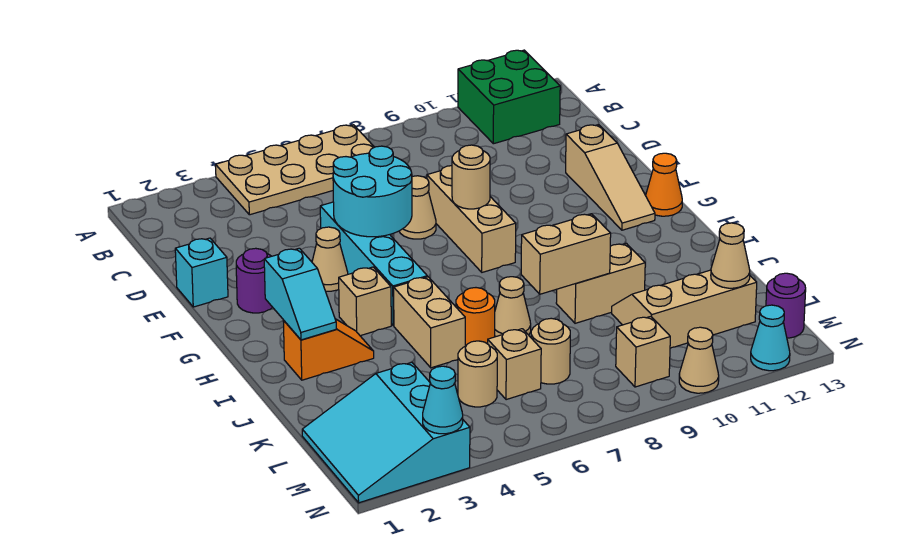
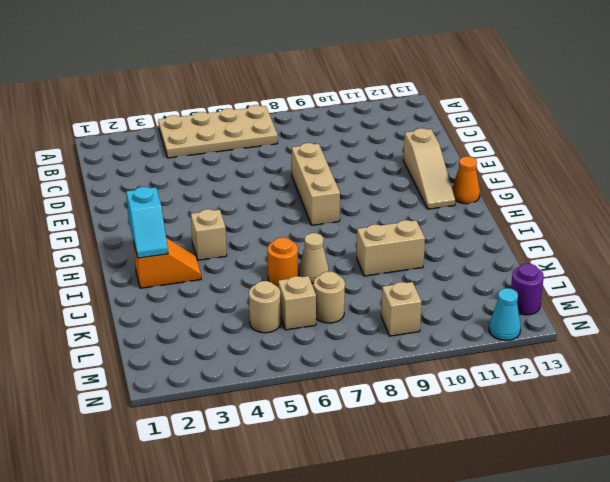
none -> green brick A11:B12 level 1
none -> cyan brick E1 level 1
none -> cyan brick E5:H5 level 1
none -> tan cone E7 level 1

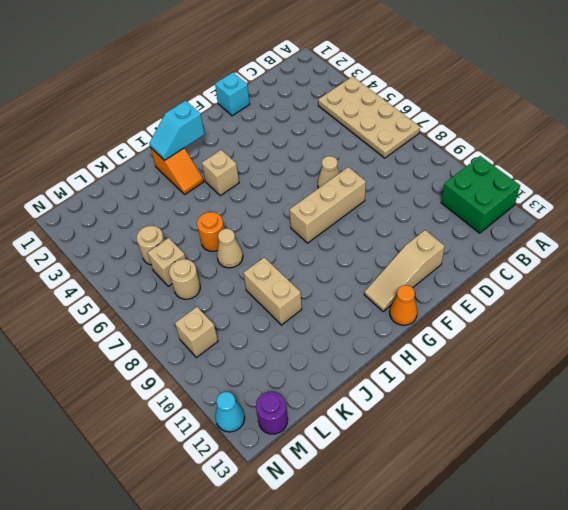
none -> cyan brick E5:H5 level 1
none -> purple round brick F2 level 1
none -> tan cone F4 level 1
none -> tan brick I5:J5 level 1

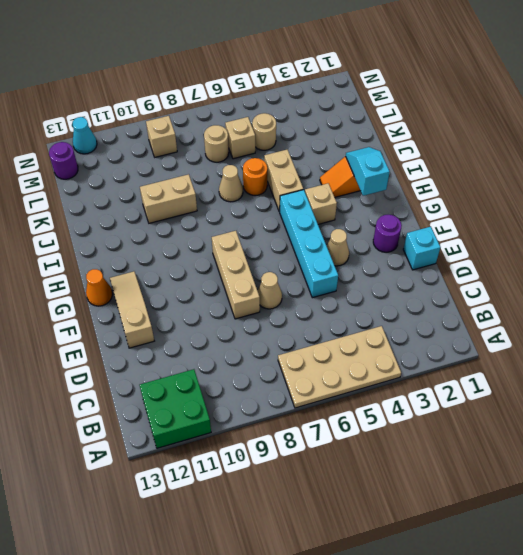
none -> tan slope K10:L12 level 1 top L
none -> cyan slope L1:N3 level 1 top 3
none -> tan cone N10 level 1
none -> cyan round brick E5:F6 level 2

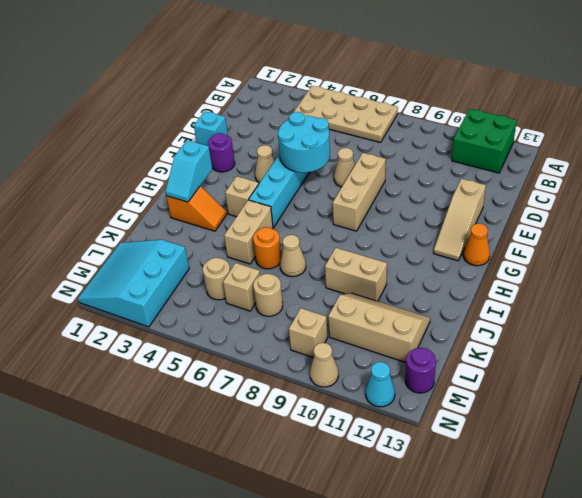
none -> tan round brick F8 level 2
none -> tan brick J8:J9 level 2
none -> tan cone L12 level 2
none -> cyan cone N3 level 2

